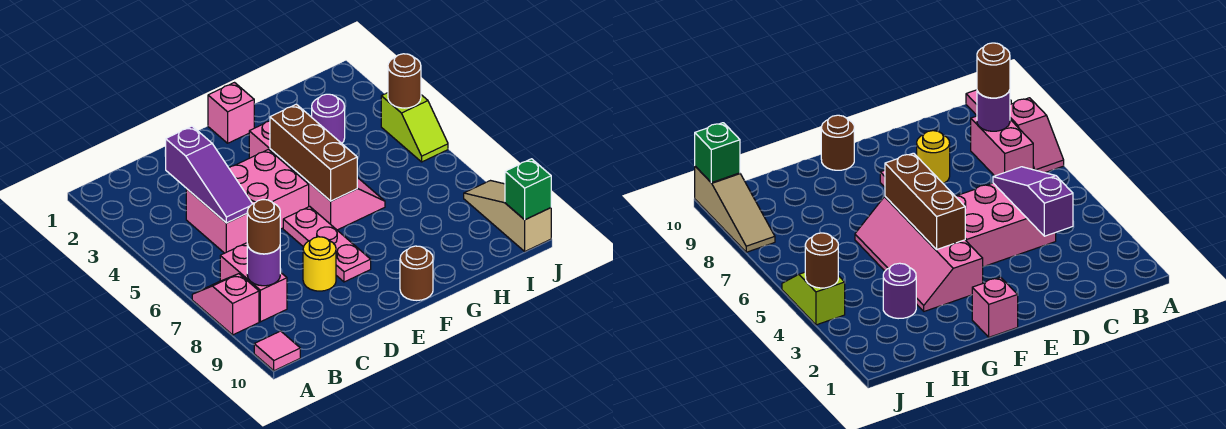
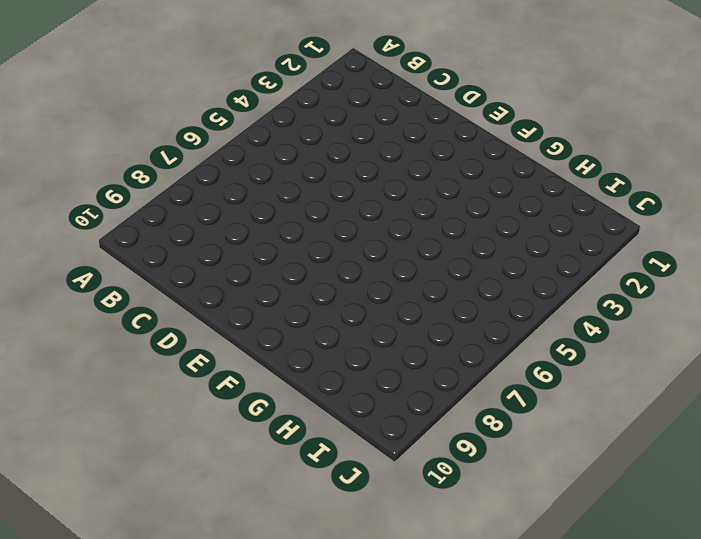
none -> pink slope A7:A8 level 1 top 8
none -> pink tile A10 level 1
none -> pink brick B7:B8 level 1

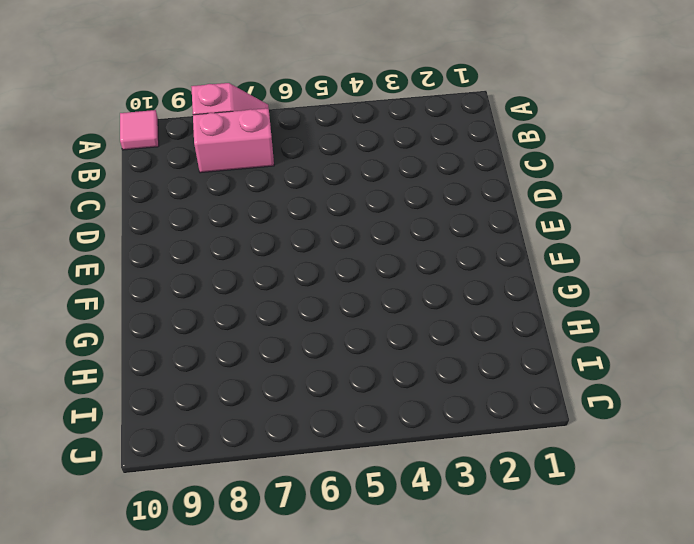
none -> pink brick C4:E5 level 1
none -> yellow round brick D8 level 1
none -> pink plate E6:E8 level 1

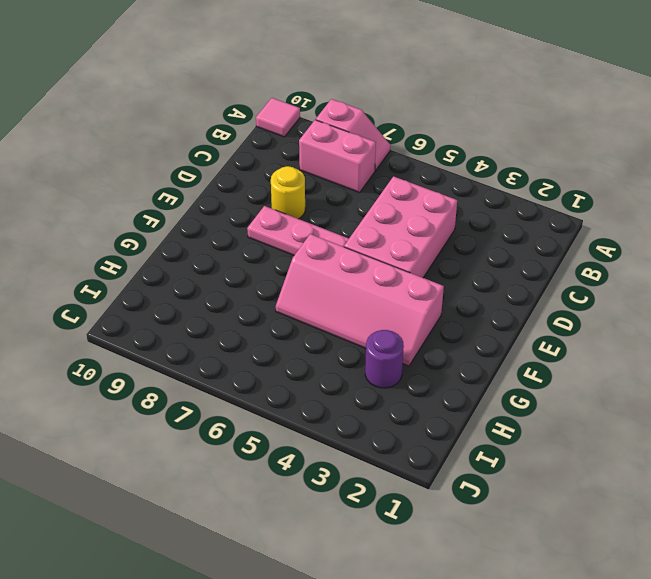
none -> pink brick F1 level 1
none -> brown round brick F10 level 1
none -> lime slope J4:J5 level 1 top 4

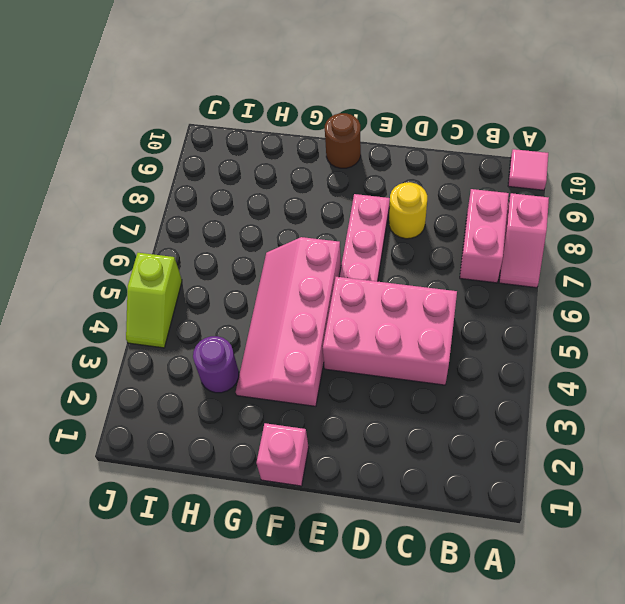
lime slope J4:J5 level 1 top 5 -> lime slope J4:J5 level 1 top 4
none -> tan slope J8:J10 level 1 top 10
none -> purple round brick B8 level 2
none -> purple slope C3:C5 level 2 top 3

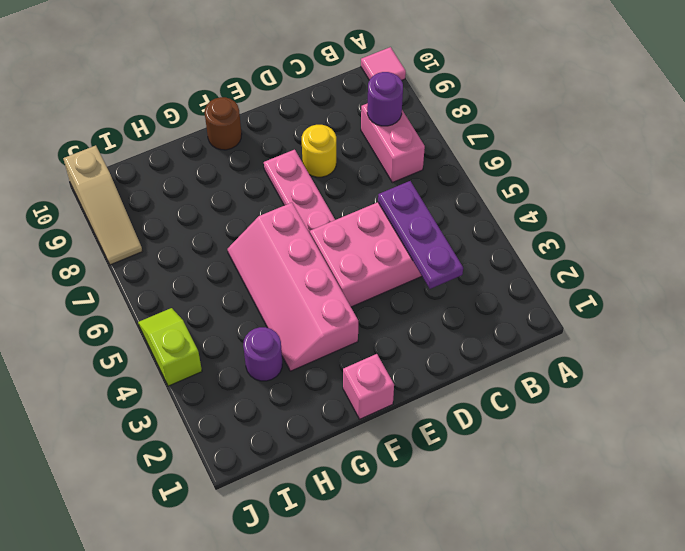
purple plate C3:C5 level 2 -> purple slope C3:C5 level 2 top 3
none -> pink slope A7:A8 level 1 top 8
none -> brown brick F4:F6 level 2
none -> brown round brick J4 level 2

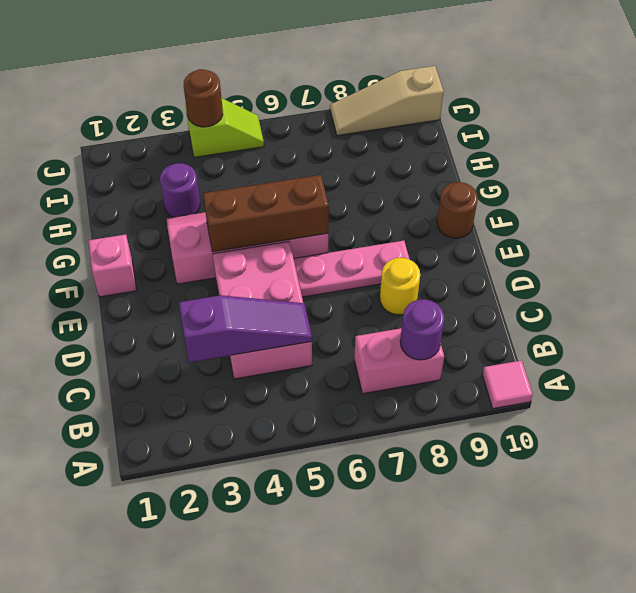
none -> pink slope A7:A8 level 1 top 8
none -> green brick J10 level 2
none -> brown round brick B8 level 3

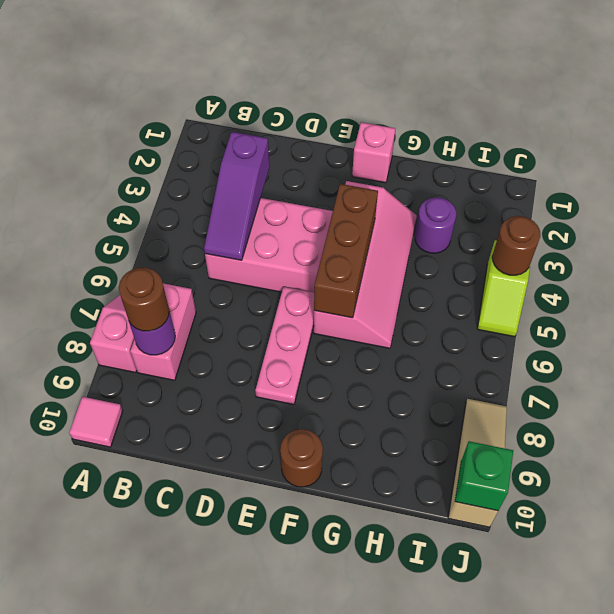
none -> yellow round brick D8 level 1

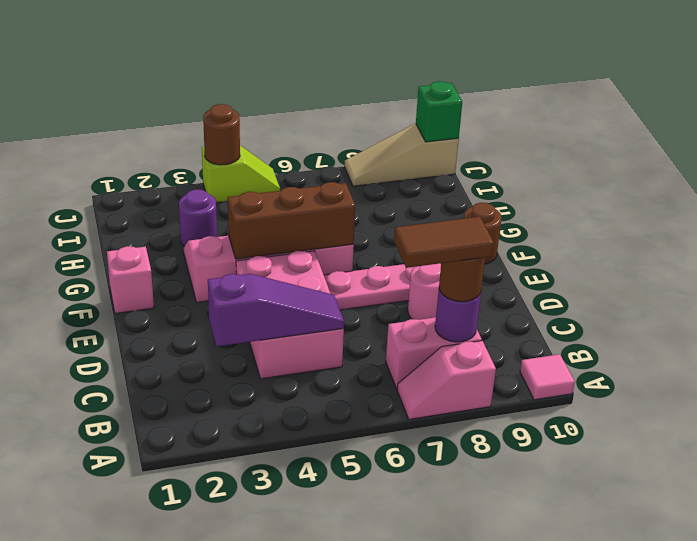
brown tile B7:B8 level 4 -> none
pink round brick D8 level 1 -> yellow round brick D8 level 1

